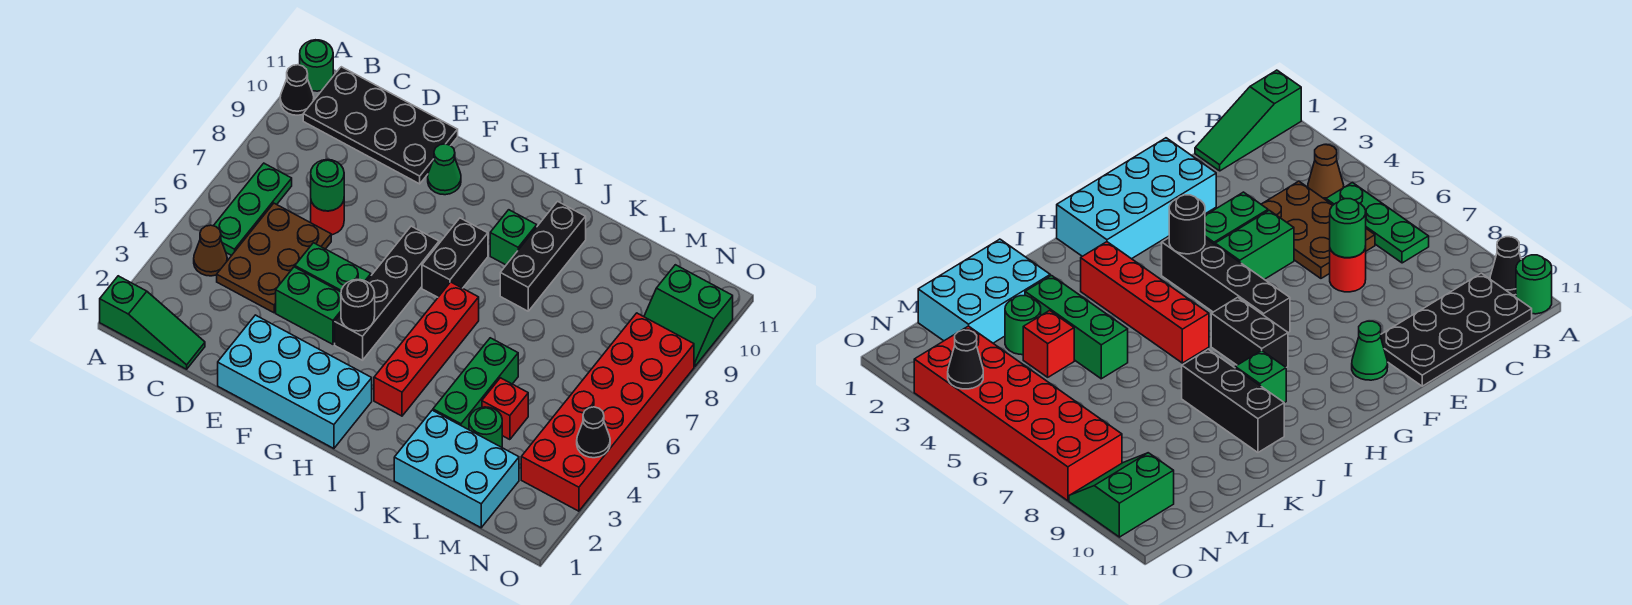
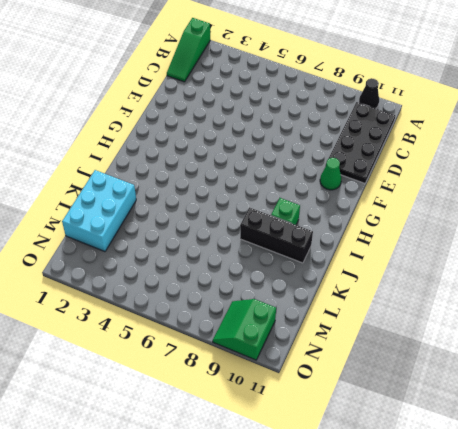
none -> green round brick A11 level 1
none -> brown cone B4 level 1
none -> green plate B5:B7 level 1

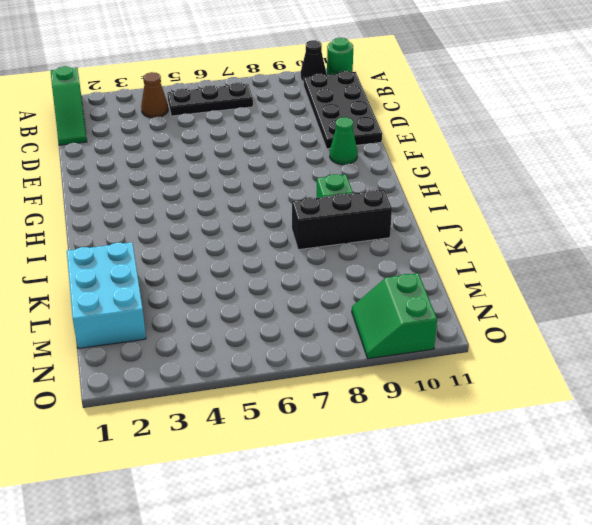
black plate B5:B7 level 1 -> green plate B5:B7 level 1
none -> brown plate C4:D6 level 1
none -> red round brick D7 level 1
none -> cyan brick E1:H2 level 1

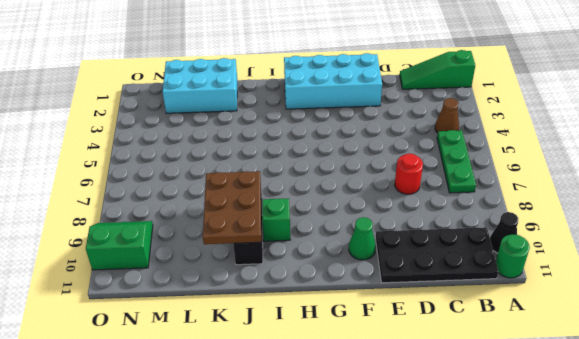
brown plate J8:K10 level 2 -> brown plate C4:D6 level 1
none -> green brick E4:F4 level 1
none -> green brick E5:F5 level 1
none -> black brick G4:G7 level 1

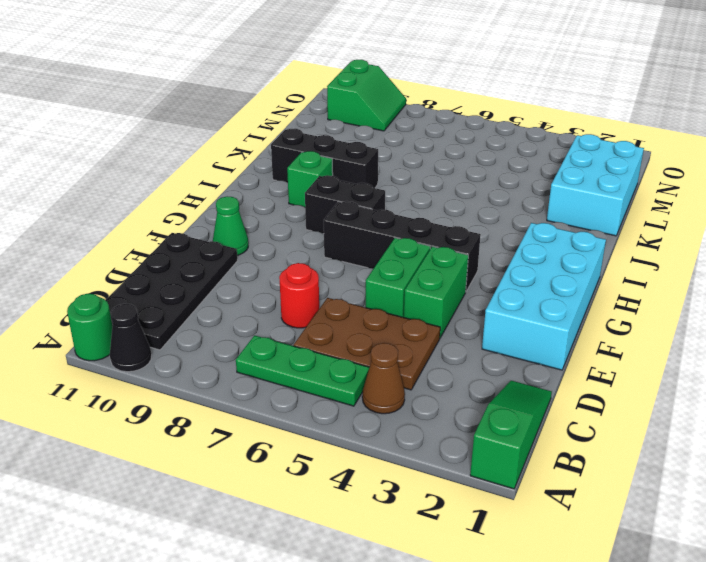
none -> red brick I3:I6 level 1
none -> green brick K3:K5 level 1
none -> green round brick L3 level 1

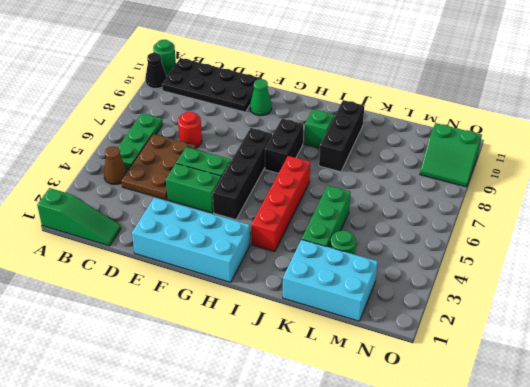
none -> red brick L4 level 1
none -> red brick N3:O8 level 1
none -> green round brick D7 level 2

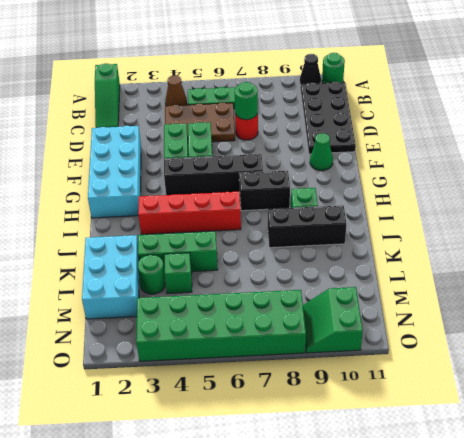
green brick L4 level 1 -> red brick L4 level 1
green brick N3:O8 level 1 -> red brick N3:O8 level 1
none -> black round brick G4 level 2
none -> black cone O4 level 2

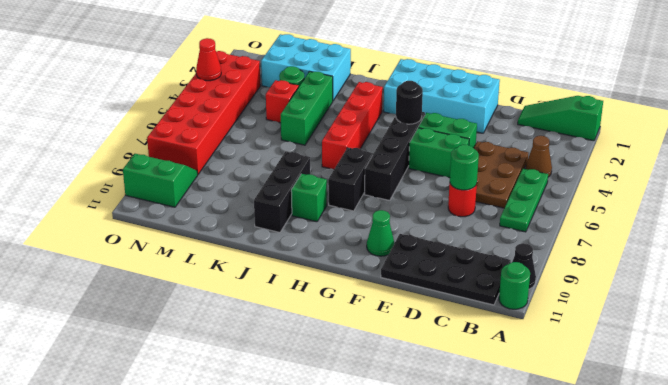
red cone O4 level 2 -> black cone O4 level 2

